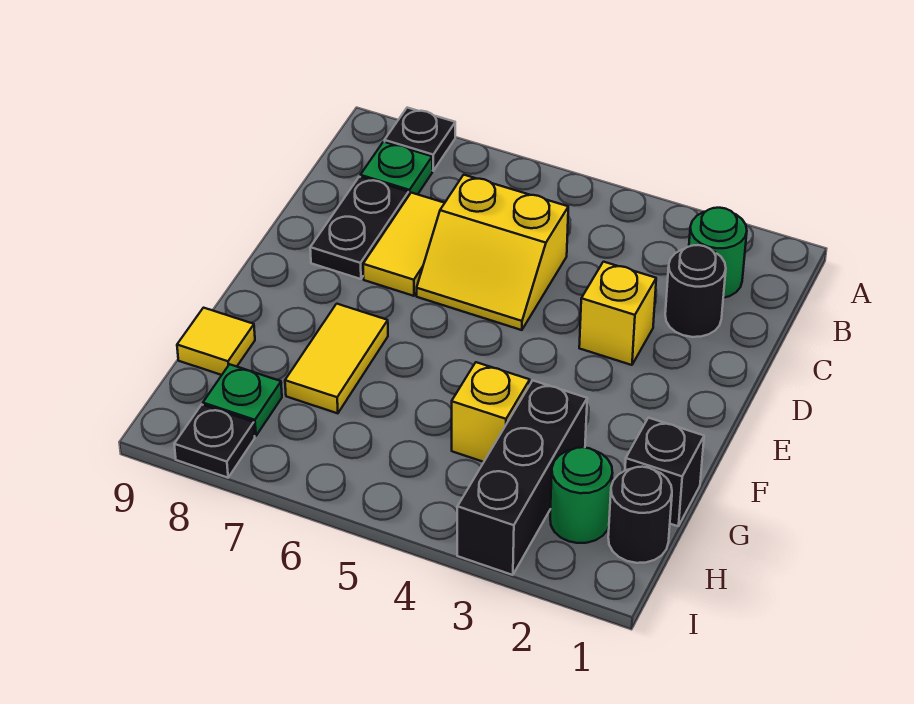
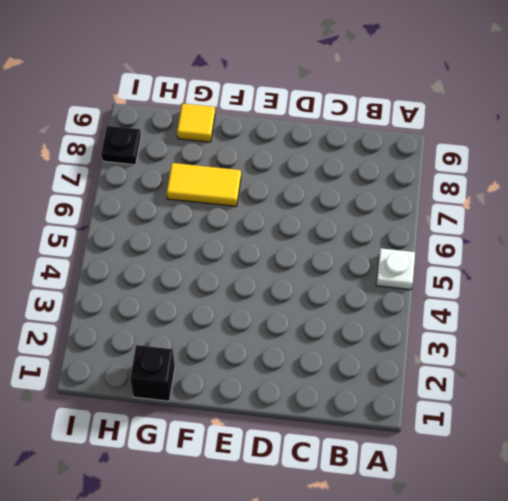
white plate A5 level 1 -> none
none -> black plate A8 level 1
none -> green round brick B2 level 1
none -> green plate B8 level 1

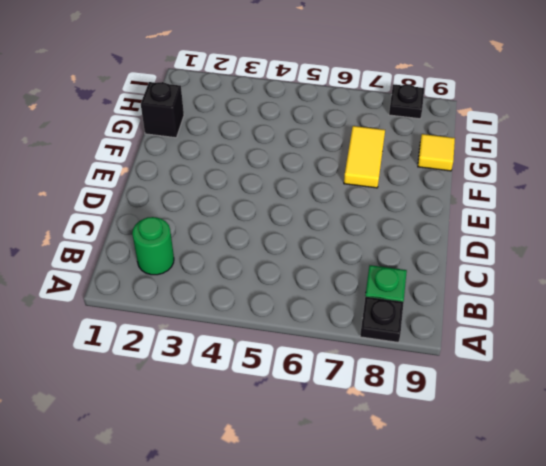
none -> black round brick C2 level 1
none -> yellow slope C5:D6 level 1 top C
none -> yellow tile C7:D7 level 1

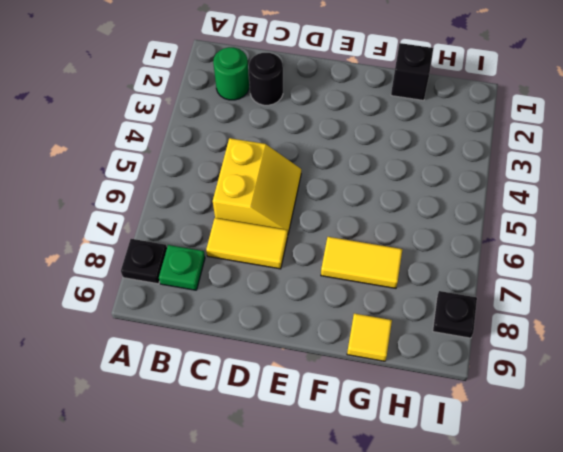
none -> black plate C8:D8 level 1
none -> yellow brick D3 level 1
none -> black brick G3:I3 level 1

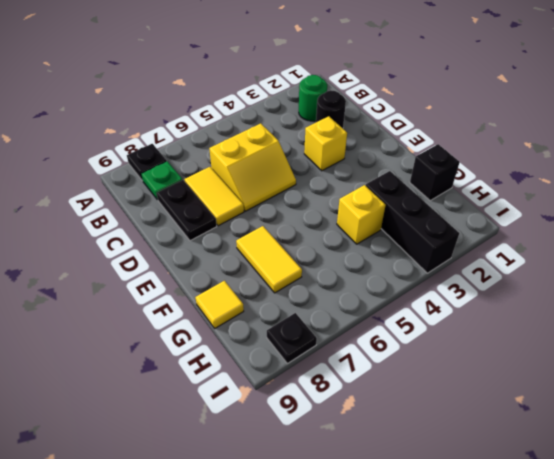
none -> black round brick H1 level 1
none -> green round brick H2 level 1
none -> green plate H8 level 1

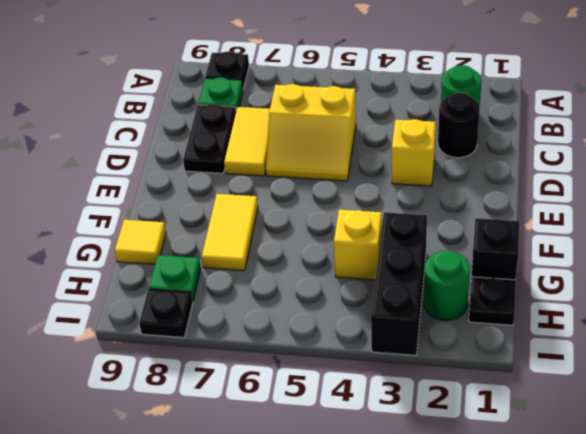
black plate H1 level 1 -> black round brick H1 level 1

